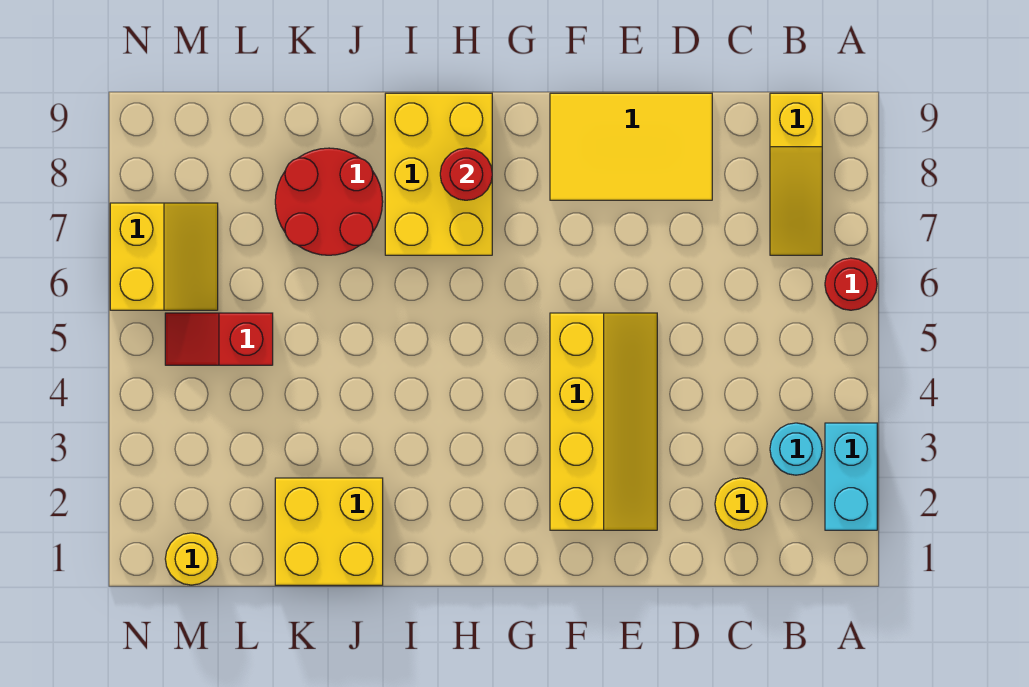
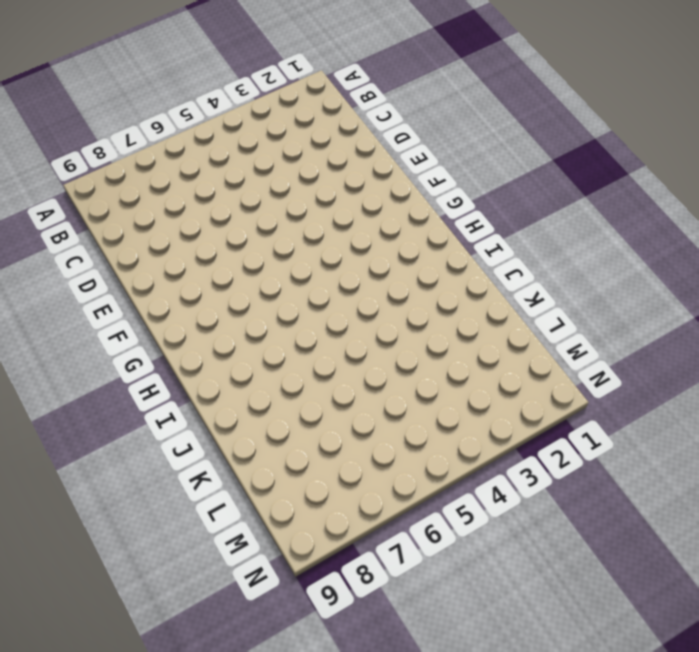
none -> cyan brick A2:A3 level 1
none -> red round brick A6 level 1
none -> cyan round brick B3 level 1

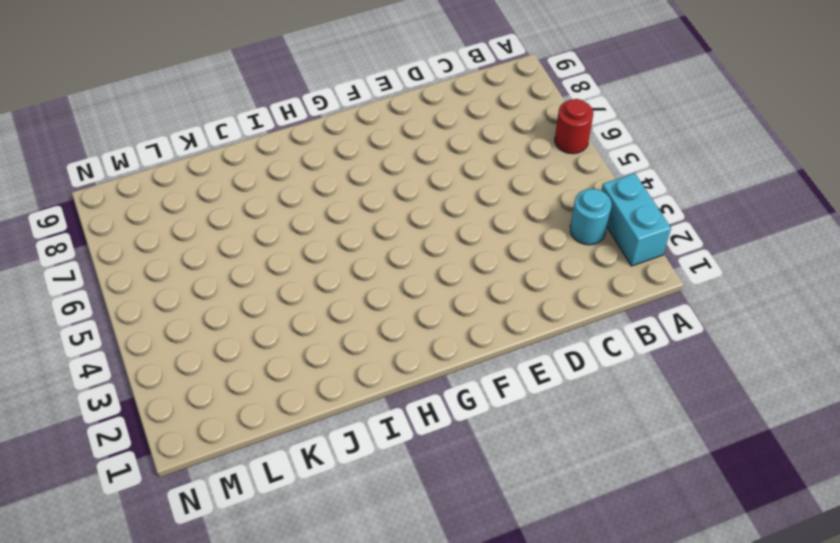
none -> yellow slope B7:B9 level 1 top 9
none -> yellow round brick C2 level 1
none -> yellow tile D8:F9 level 1

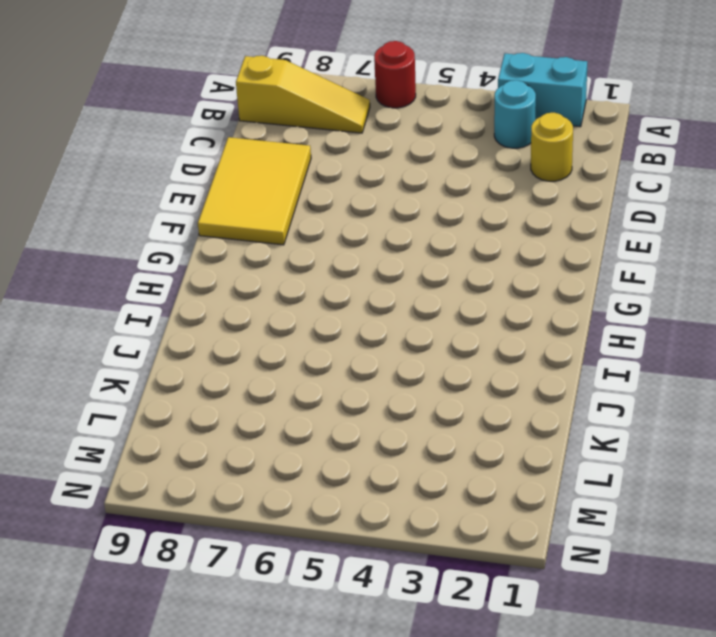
none -> yellow slope E2:F5 level 1 top F
none -> yellow brick H7:I9 level 1
none -> yellow brick J1:K2 level 1

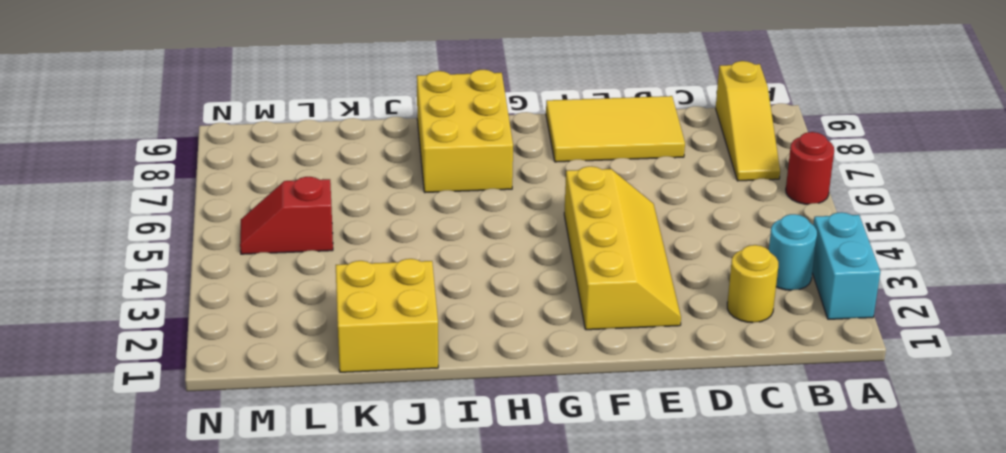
none -> red round brick J7:K8 level 1
none -> yellow round brick M1 level 1
none -> yellow slope M6:N7 level 1 top N

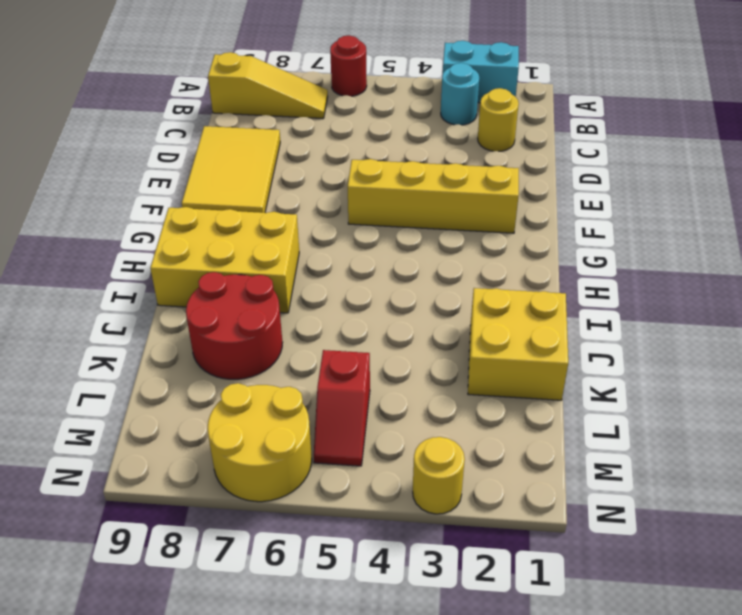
yellow round brick M6:N7 level 1 -> yellow slope M6:N7 level 1 top N
yellow round brick N3 level 1 -> yellow round brick M1 level 1
none -> red round brick H8 level 2

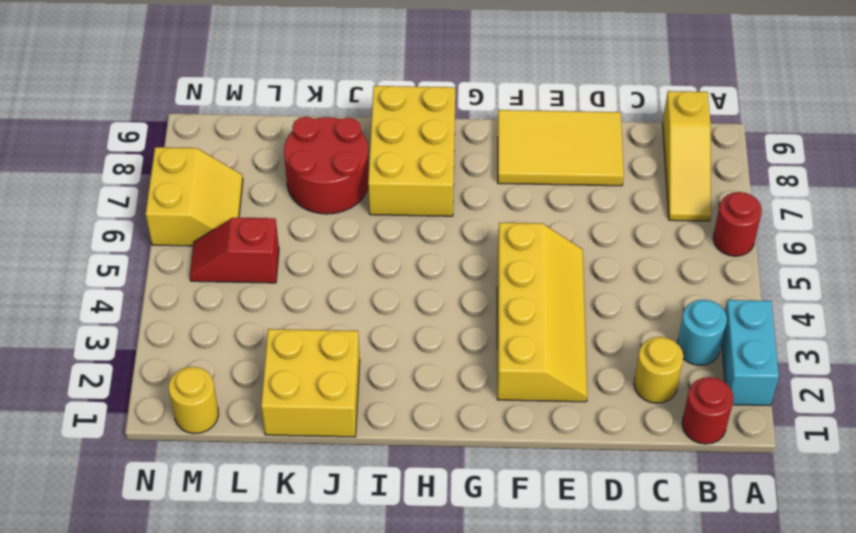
red round brick B1 level 1 -> red round brick H8 level 2

